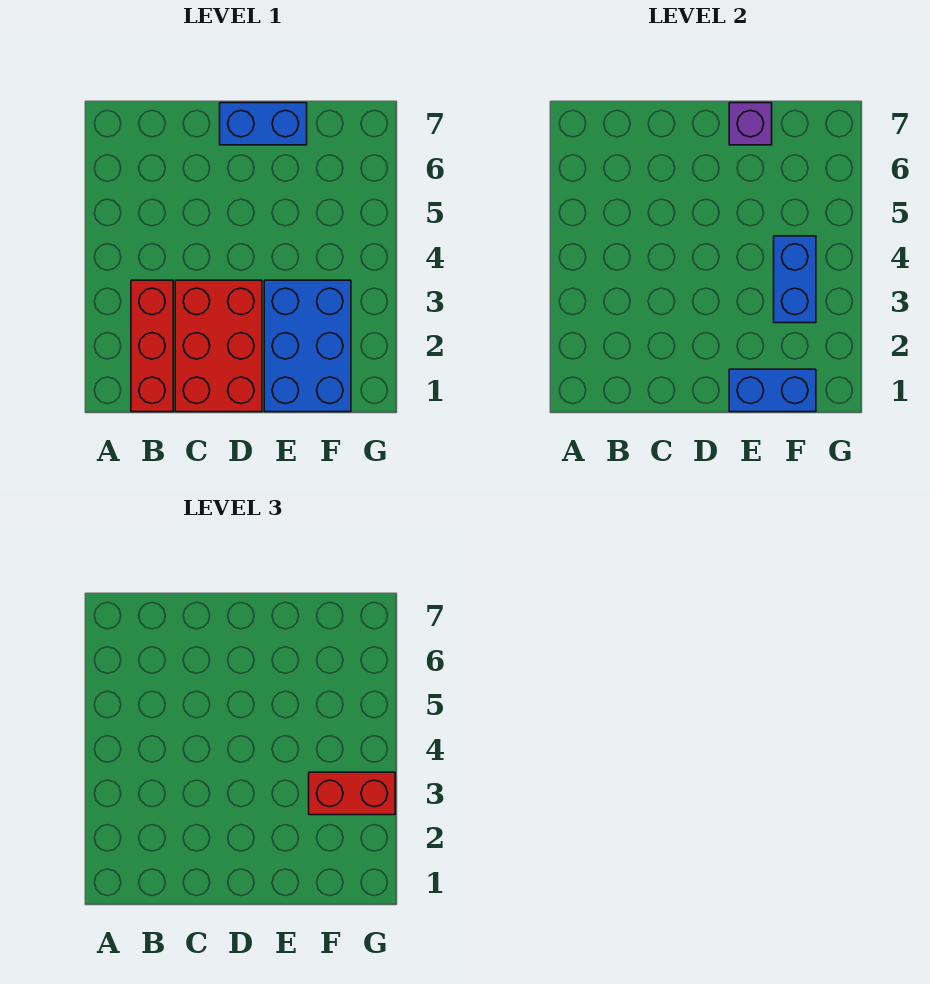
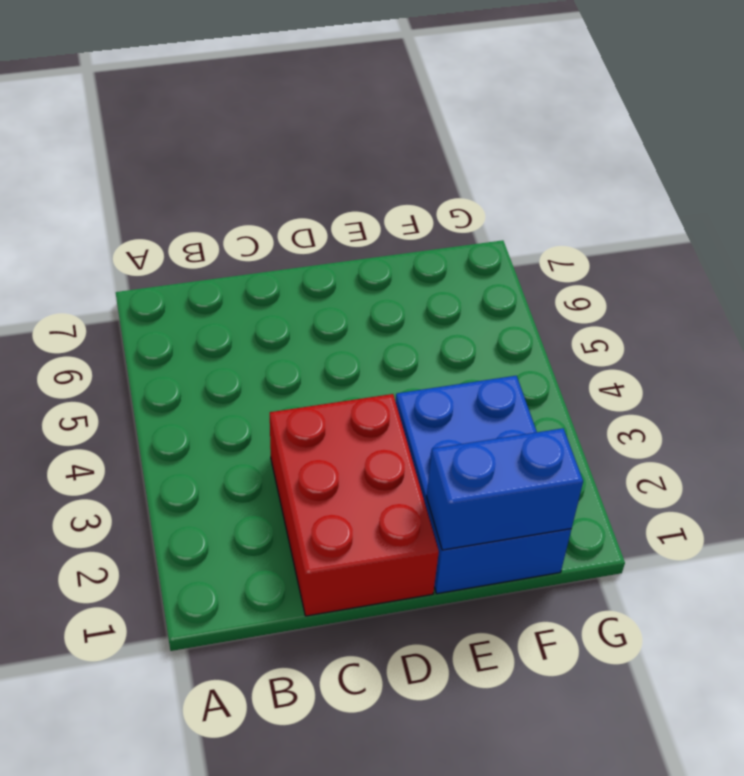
none -> red brick B1:B3 level 1
none -> blue brick D7:E7 level 1

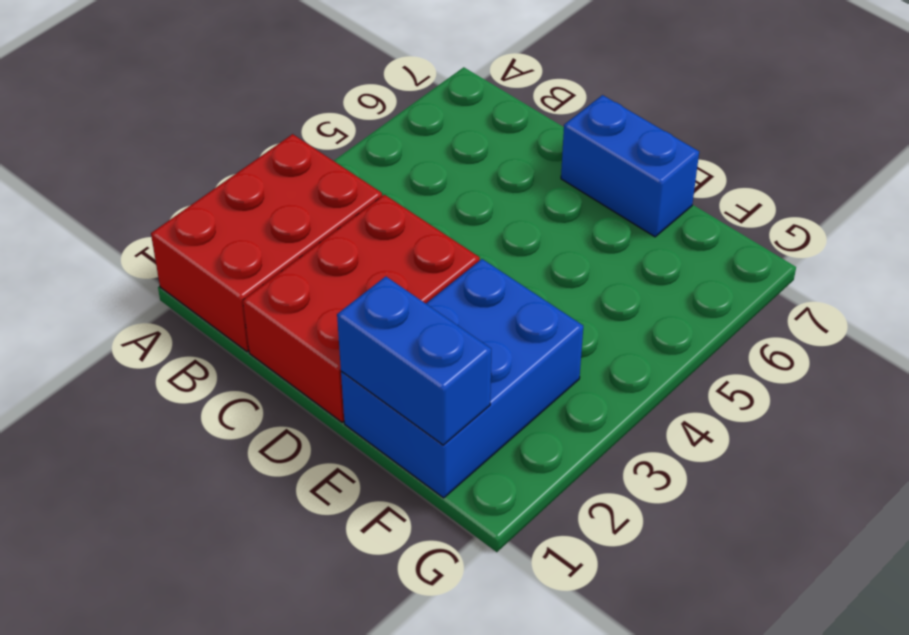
red brick A1:B3 level 1 -> red brick B1:B3 level 1
none -> purple brick E7 level 2
none -> blue brick F3:F4 level 2

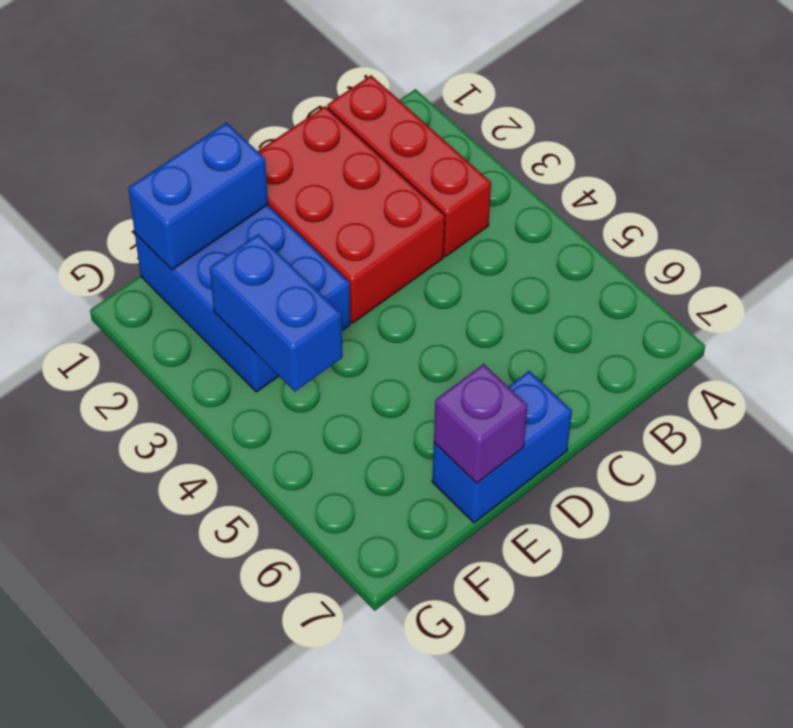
none -> red brick F3:G3 level 3

